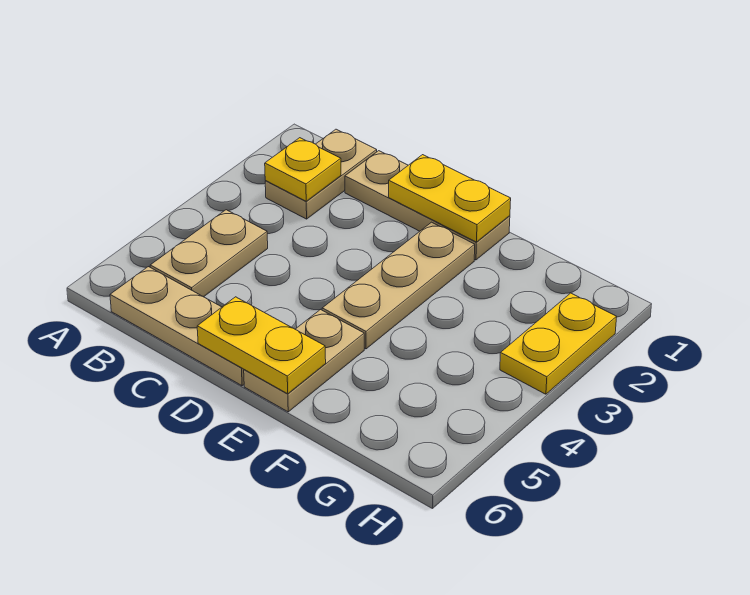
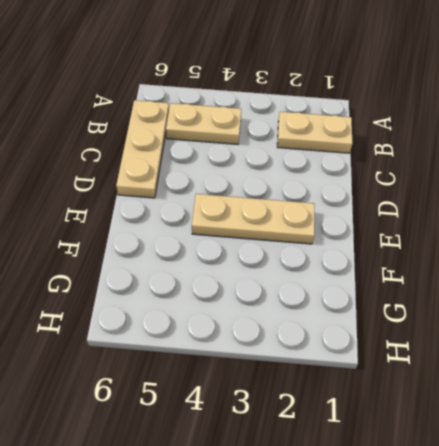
none -> tan plate C1:E1 level 1
none -> tan plate E5:E6 level 1

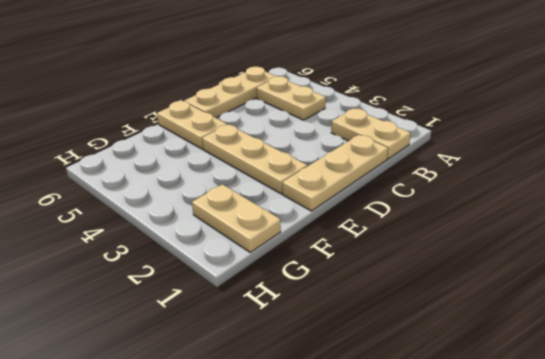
tan plate G1:G2 level 1 -> none
none -> yellow plate H2:H3 level 1
none -> yellow plate B2 level 2

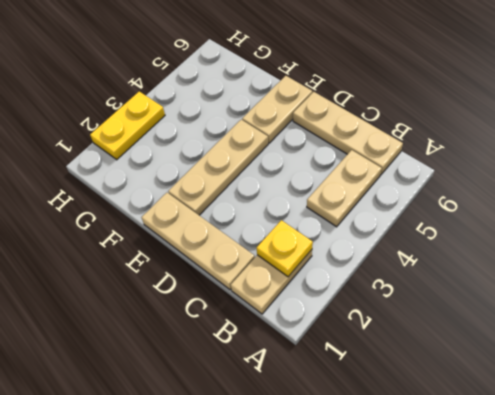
none -> yellow plate D1:E1 level 2
none -> yellow plate D6:E6 level 2

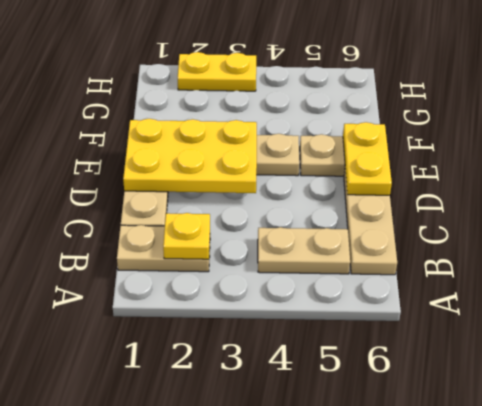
yellow plate D1:E3 level 2 -> yellow plate D1:E1 level 2

